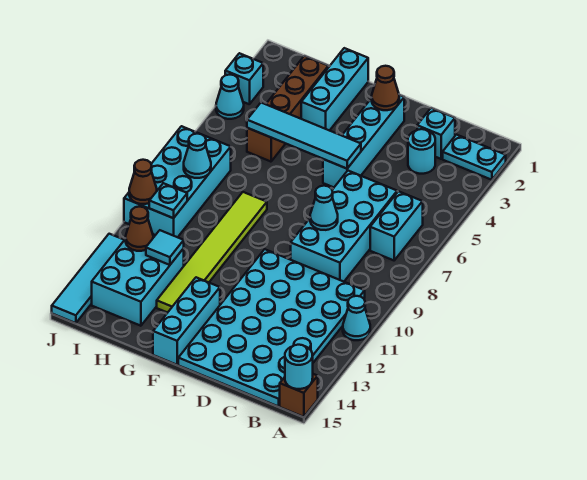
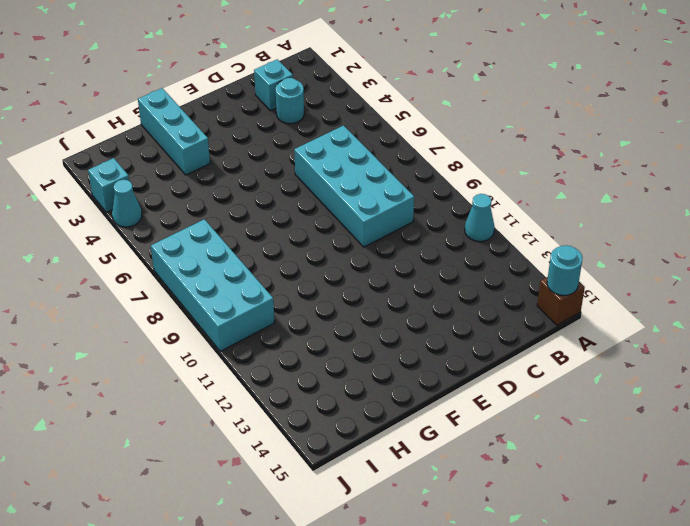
none -> cyan plate A2:B2 level 1
none -> cyan brick B6:B7 level 1
none -> cyan plate B10:E15 level 1

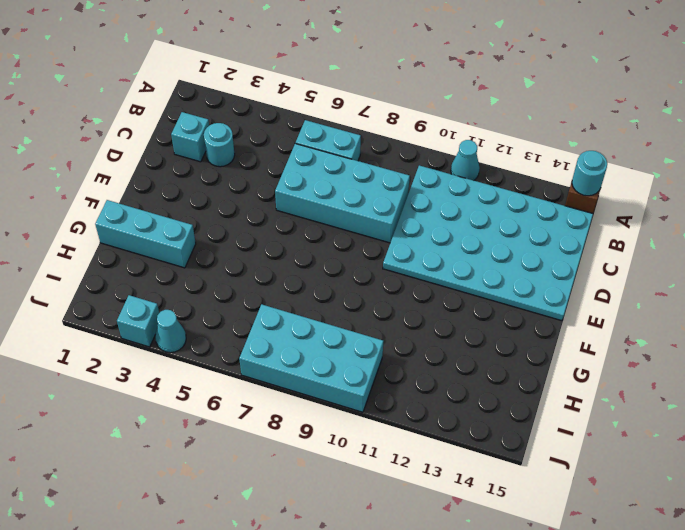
none -> cyan plate A2:B2 level 1
none -> cyan brick E2:E5 level 1
none -> cyan brick F13:F15 level 1

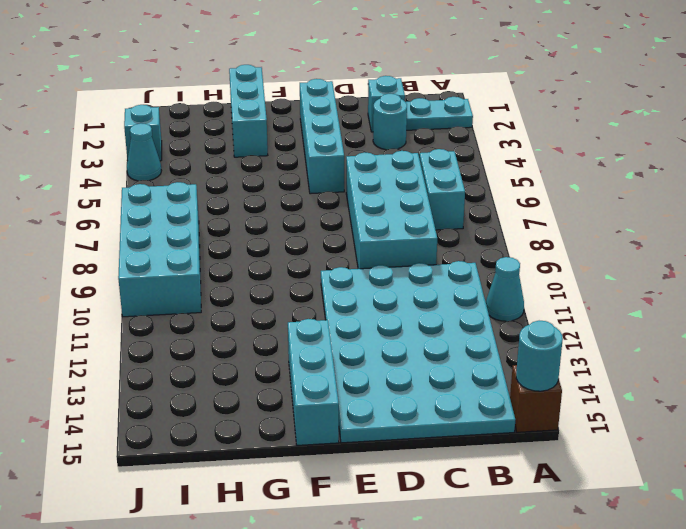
none -> lime tile G8:G13 level 1
none -> brown brick H2:H5 level 1
none -> cyan brick H12:I14 level 1

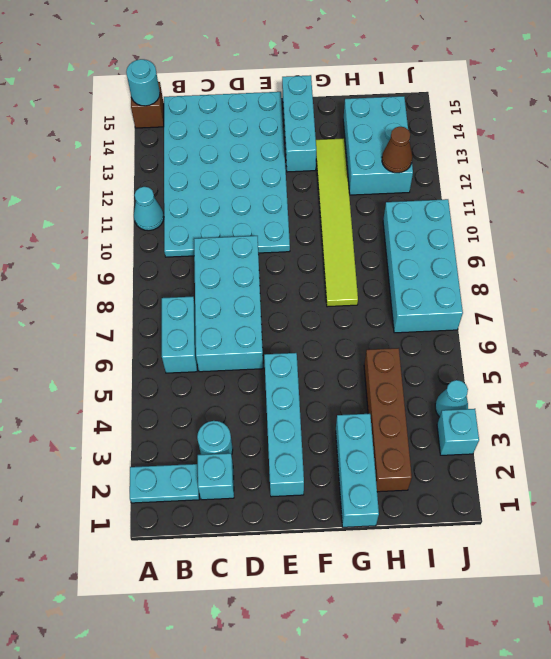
none -> cyan tile J12:J15 level 1
none -> cyan cone D8 level 2
none -> brown cone E2 level 2

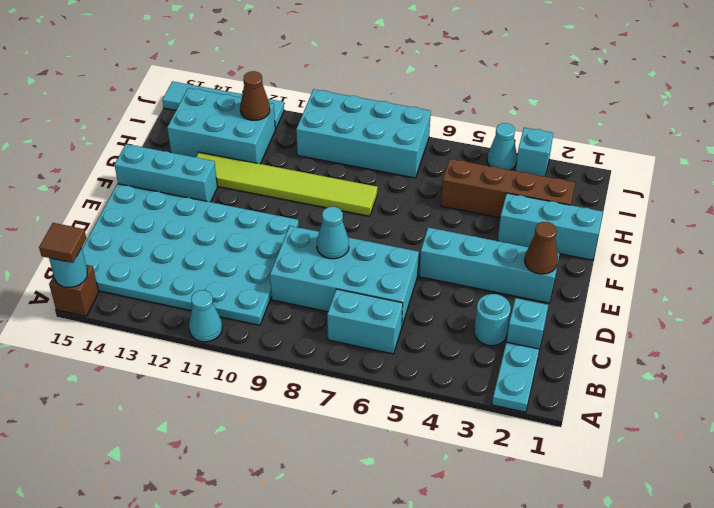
brown tile A15 level 3 -> none
none -> cyan tile E5:H5 level 2
none -> cyan tile H12 level 2
none -> cyan cone I8 level 2

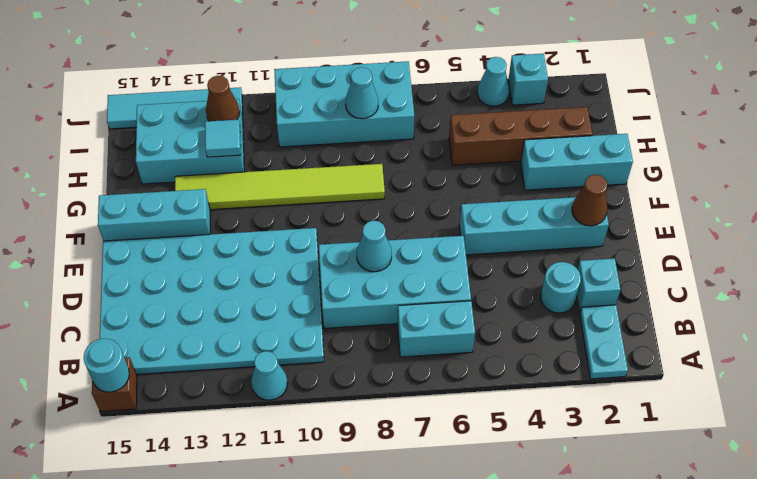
none -> cyan tile E5:H5 level 2
none -> cyan plate I10 level 2
none -> brown cone J10 level 2

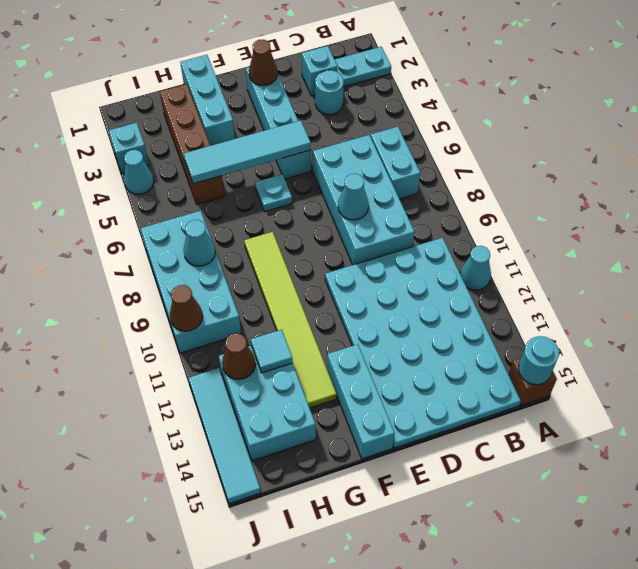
cyan plate F6 level 1 -> cyan plate I10 level 2

